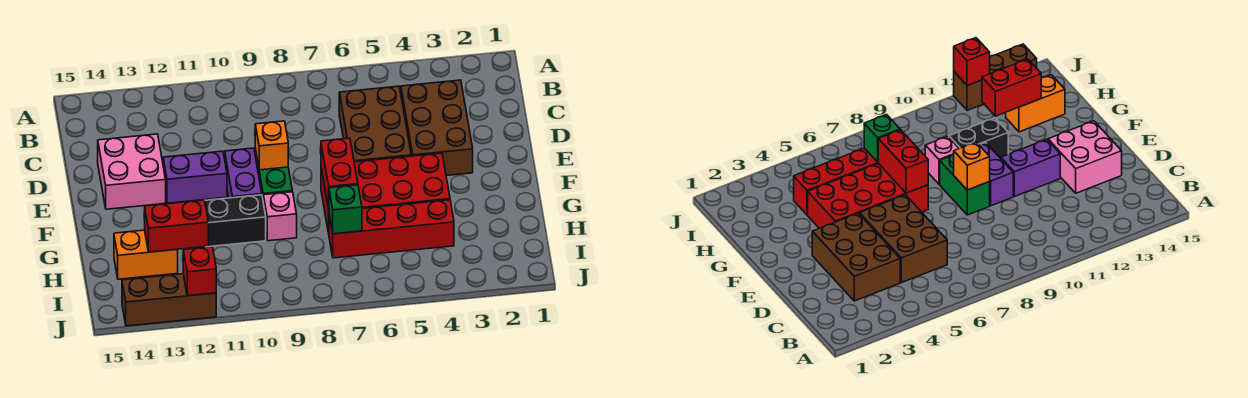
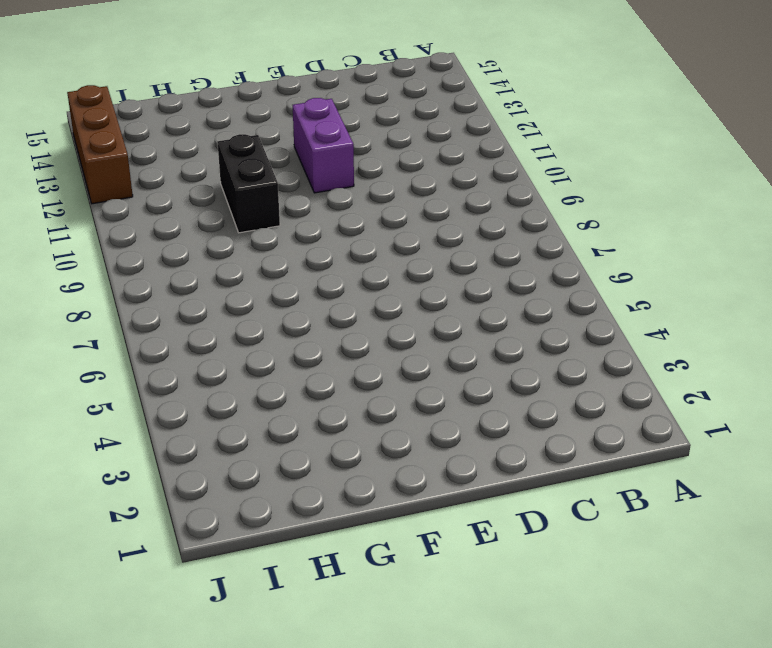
none -> brown brick C3:E4 level 1
none -> brown brick C5:E6 level 1
none -> pink brick D13:E14 level 1

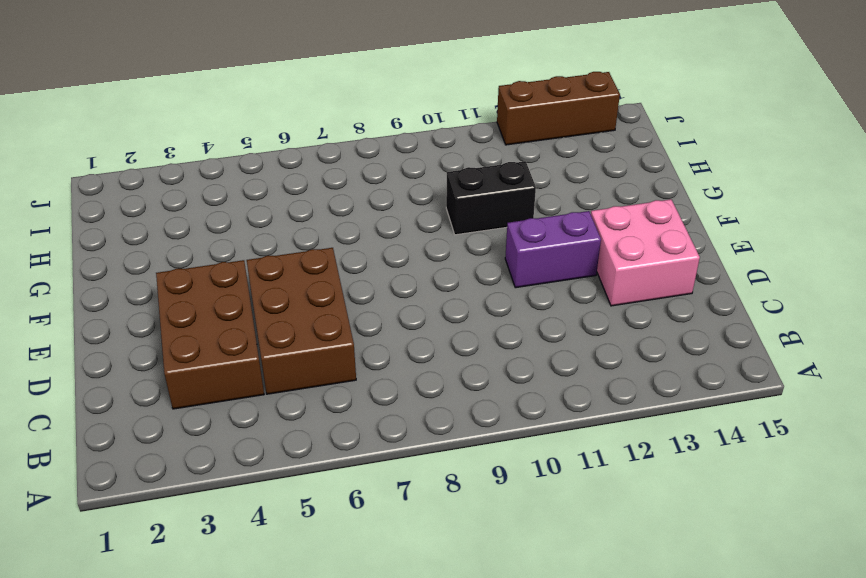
none -> green brick E9:F9 level 1
none -> purple brick E10:F10 level 1
none -> red brick F4:G7 level 1

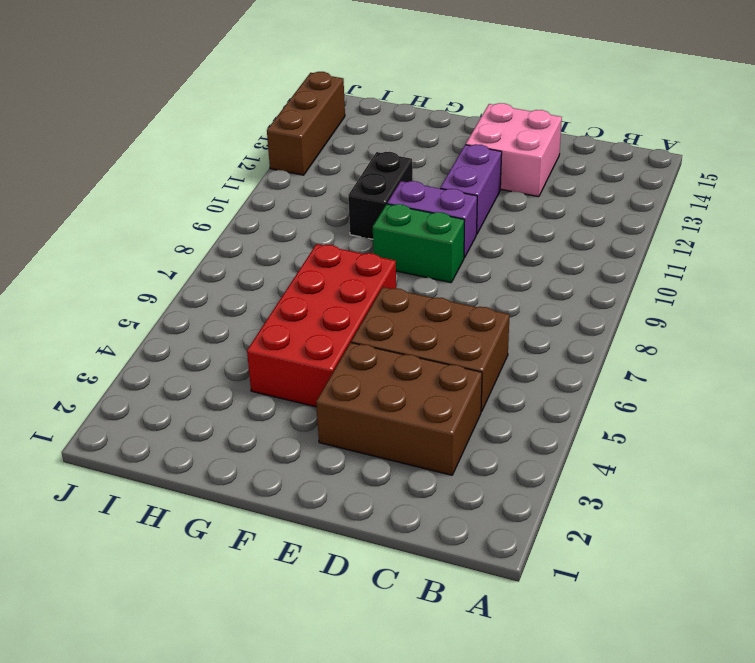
none -> pink brick G9 level 1
none -> red brick H4:H7 level 1
none -> orange brick H13:H14 level 1

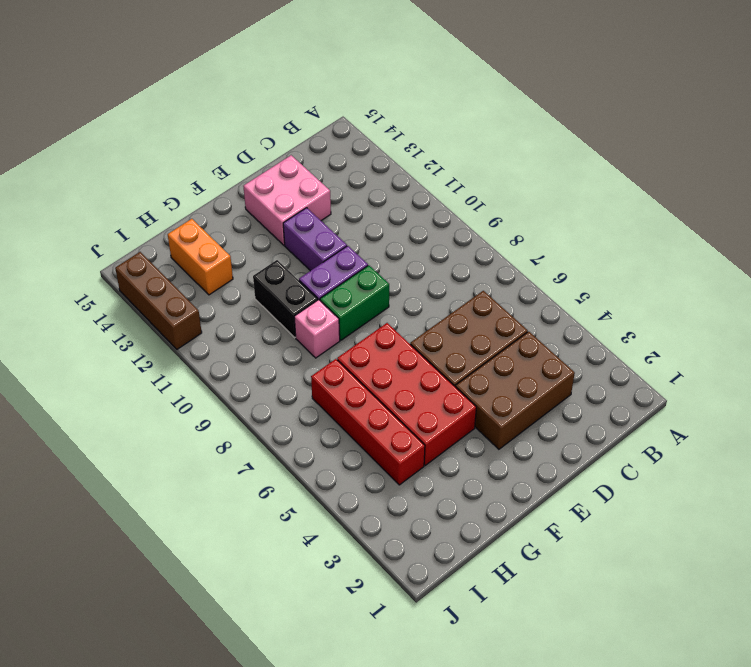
none -> orange brick E9 level 2
none -> red brick F7:G7 level 2
none -> green brick H7 level 2

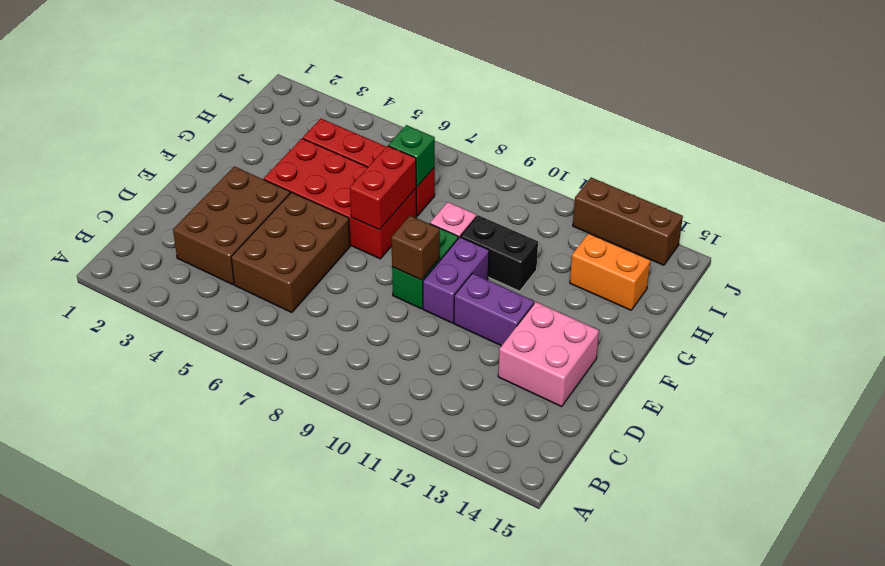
brown brick E9 level 2 -> orange brick E9 level 2
none -> red brick H12:H13 level 2
none -> red brick J12 level 2

